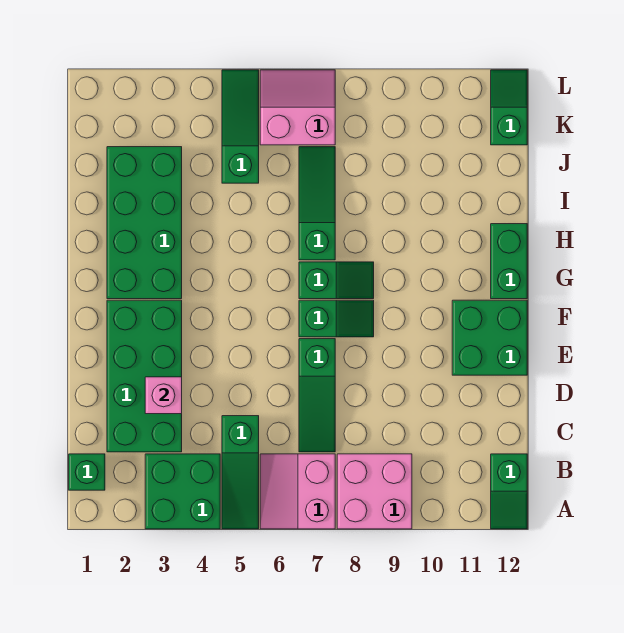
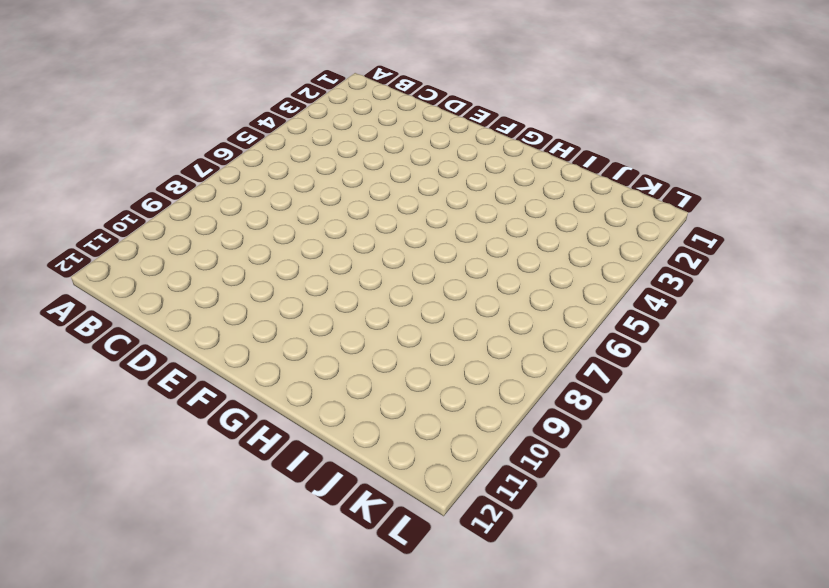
none -> green brick A3:B4 level 1
none -> green slope A5:C5 level 1 top C
none -> pink slope A6:B7 level 1 top 7

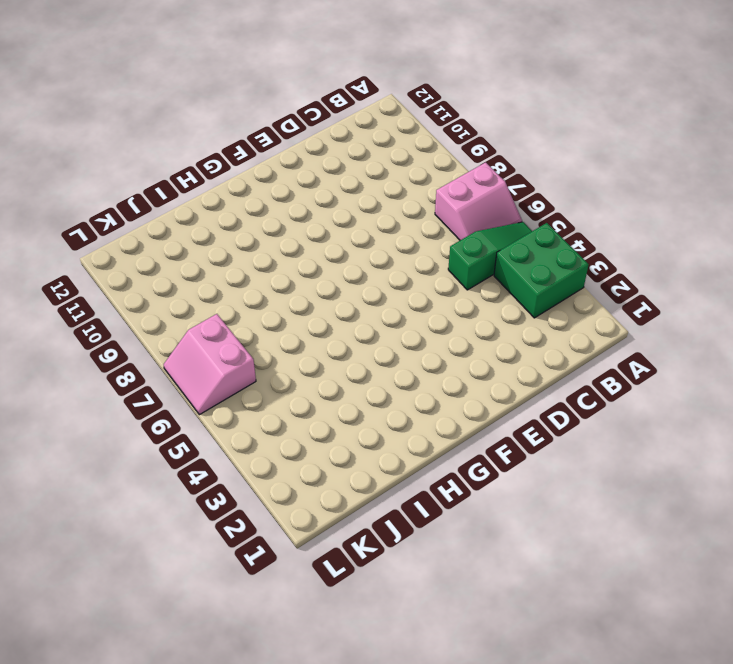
none -> pink brick A8:B9 level 1
none -> green slope A12:B12 level 1 top B
none -> green brick B1 level 1

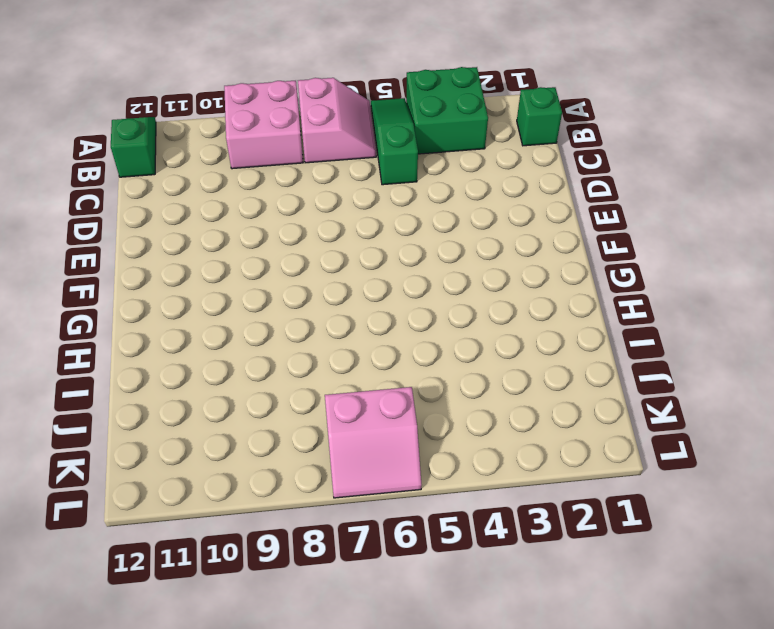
none -> green brick C2:F3 level 1
none -> green slope C7:E7 level 1 top E
none -> green brick E11:F12 level 1

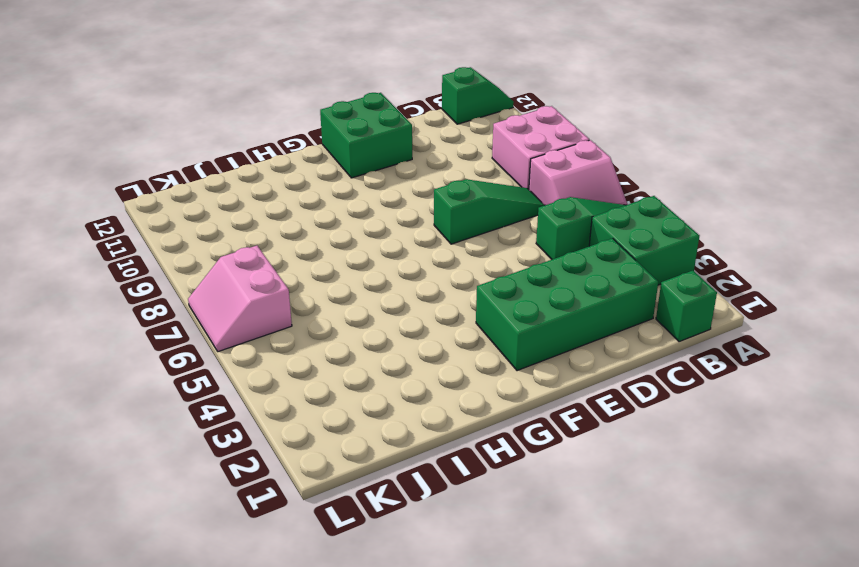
none -> green slope F7:F8 level 1 top 7
none -> green brick G2:J3 level 1
none -> green slope G7:G8 level 1 top 7

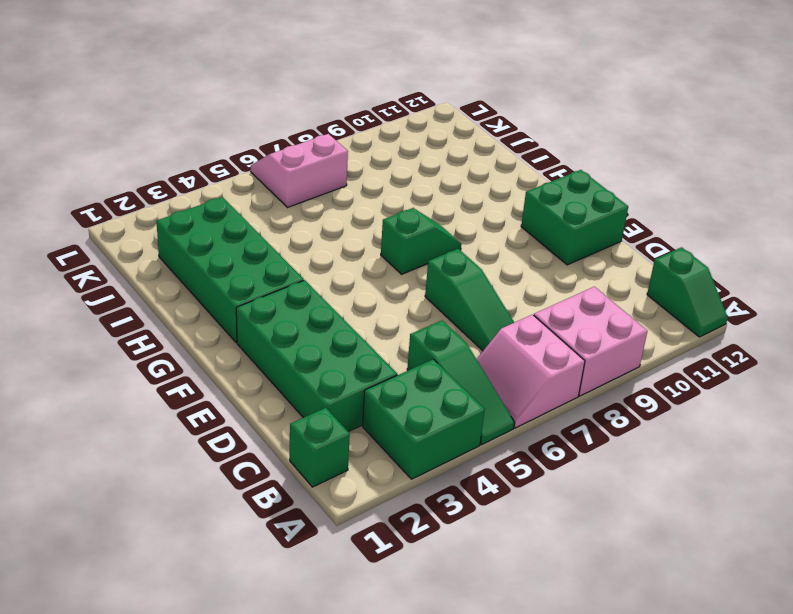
none -> green slope F7:F8 level 1 top 7
none -> green brick G12:H12 level 1
none -> green slope H7:J7 level 1 top H

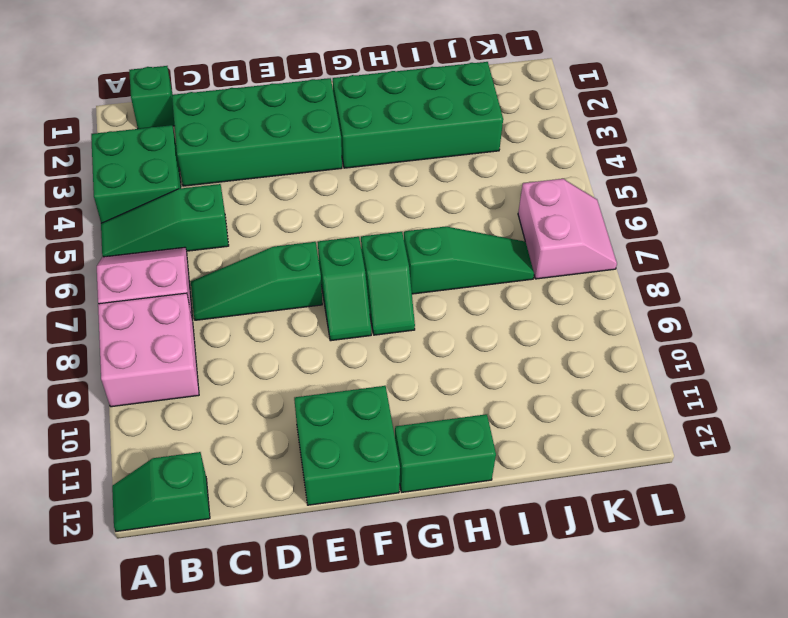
none -> green slope J5:L5 level 1 top J
none -> green slope K12:L12 level 1 top K
none -> pink brick D3 level 2

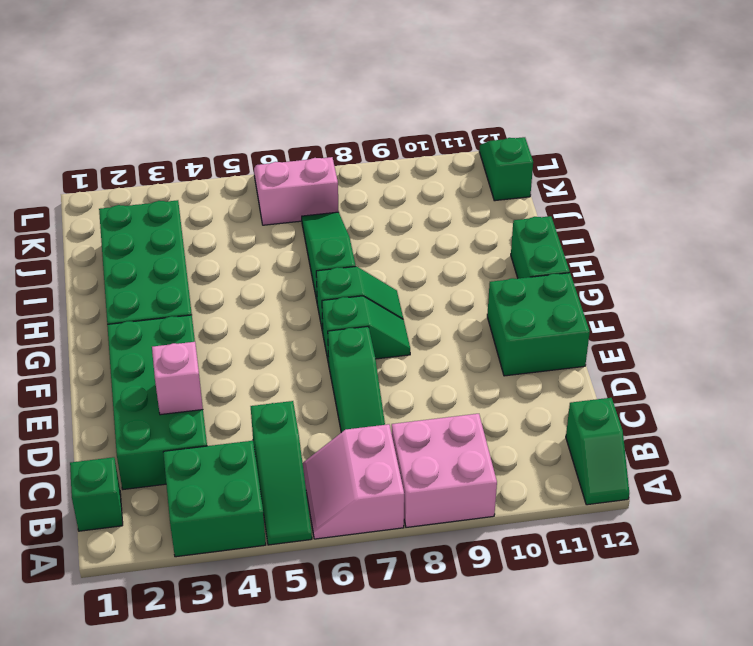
none -> green slope J5:L5 level 1 top J

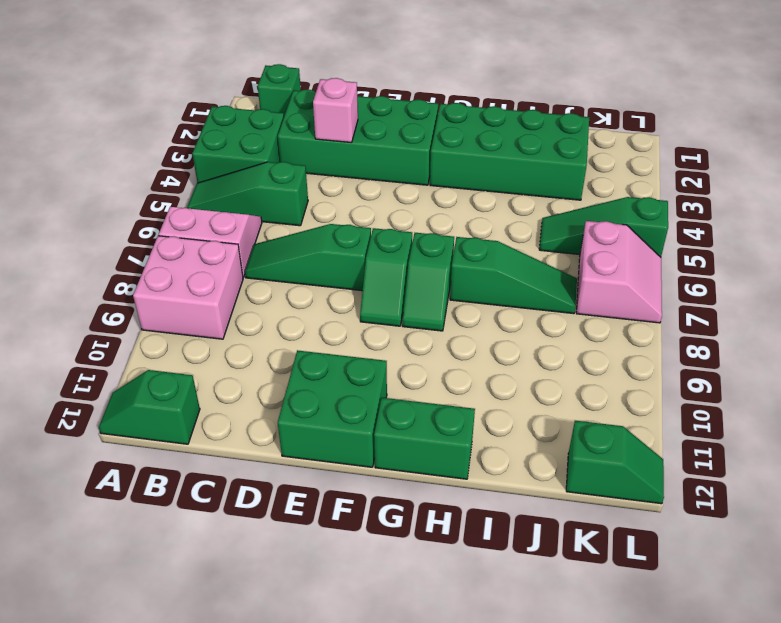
green slope J5:L5 level 1 top L -> green slope J5:L5 level 1 top J

